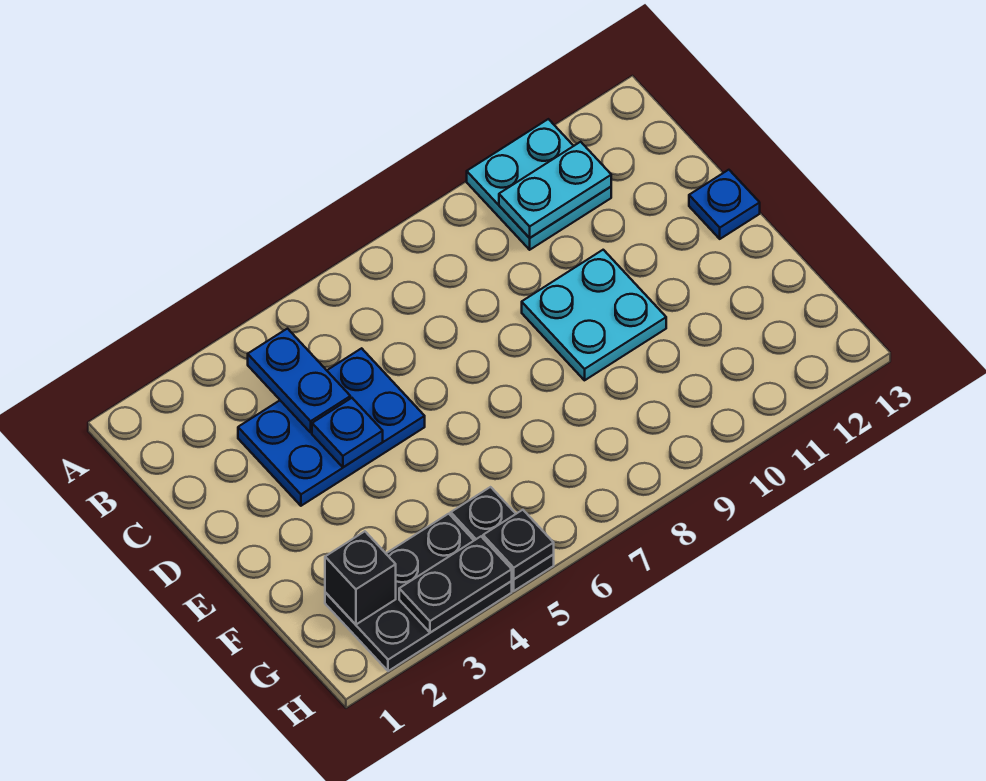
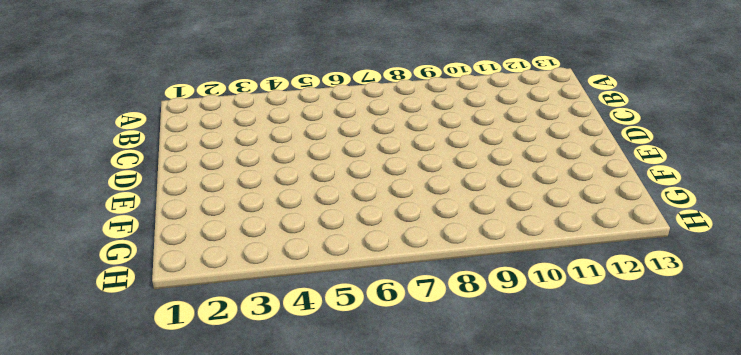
none -> cyan plate A10:B11 level 1
none -> blue plate C3:D5 level 1
none -> cyan plate D9:E10 level 1

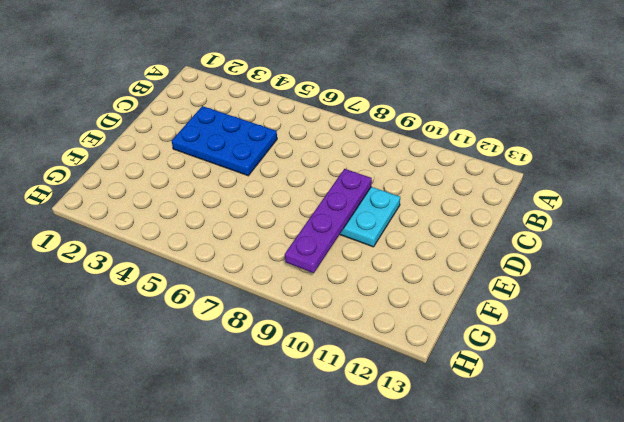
purple plate D9:G9 level 2 -> none
none -> cyan plate A10:B11 level 1
none -> blue plate D13 level 1
none -> black plate G2:H4 level 1

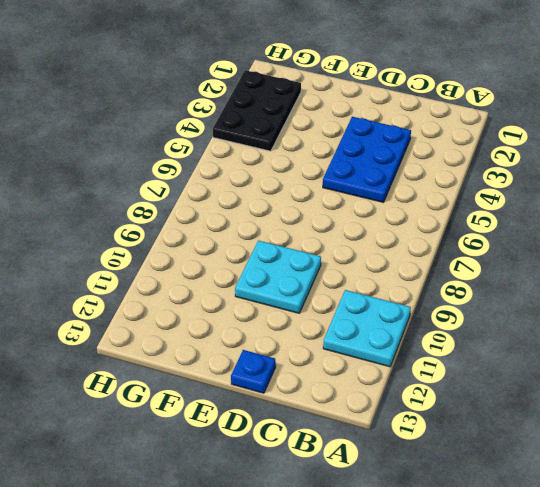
none -> black plate G5:H5 level 1
none -> blue plate B4:C4 level 2
none -> cyan plate B10:B11 level 2

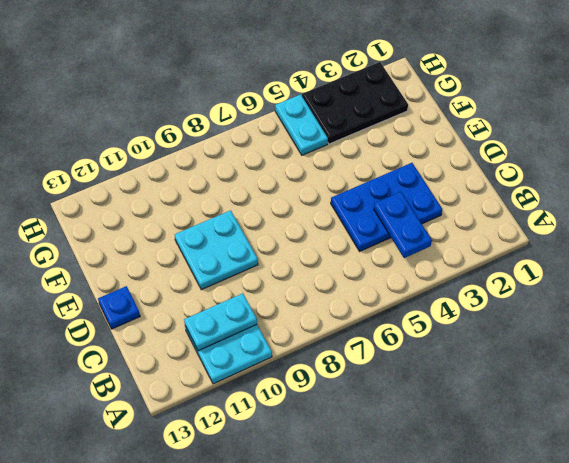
cyan plate G5:H5 level 1 -> black plate G5:H5 level 1
none -> blue plate D4 level 2
none -> black brick G2 level 2
none -> black plate H3:H4 level 2

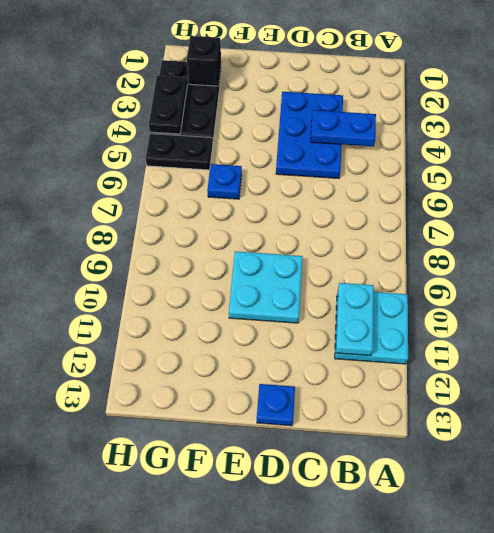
blue plate F6 level 1 -> blue plate D4 level 2
none -> black plate H5 level 2

